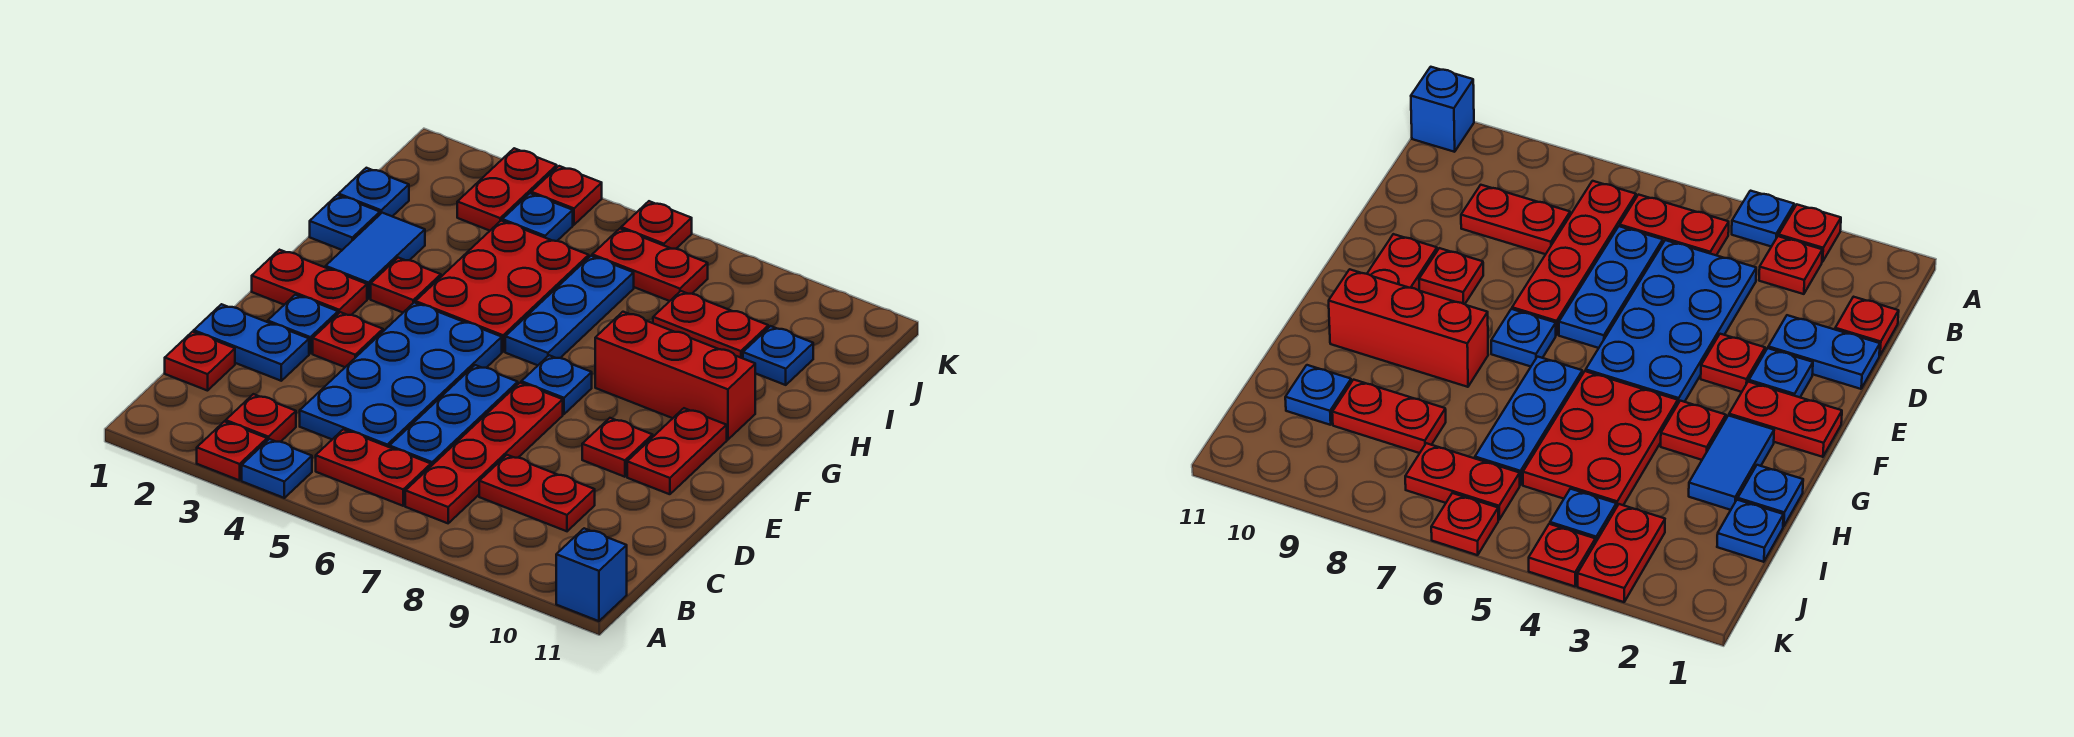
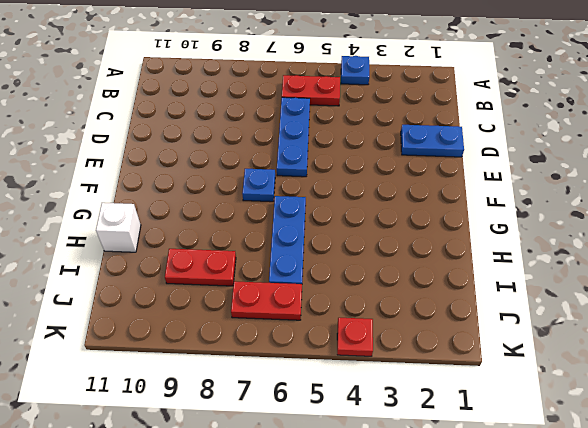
white brick H11 level 1 -> none
none -> red plate A3 level 1
none -> blue brick A11 level 1
none -> red plate B3 level 1
none -> red plate B7:E7 level 1

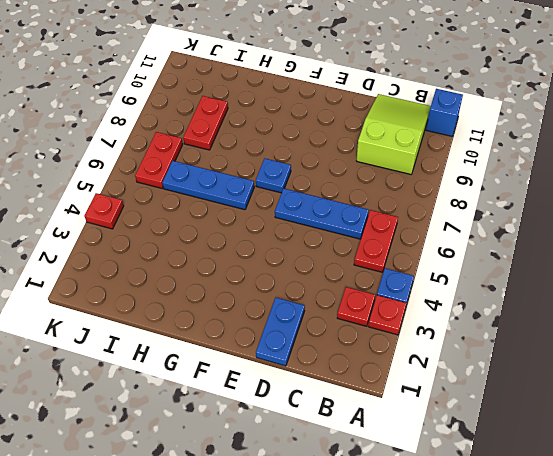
lime slope B9:C11 level 1 top 9 -> red plate C8:C9 level 1
none -> red plate B7:E7 level 1
none -> red plate C1 level 1
none -> blue plate C4:F5 level 1
none -> blue plate E2 level 1

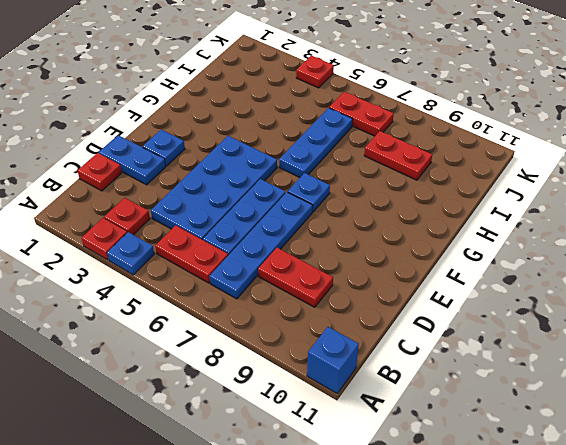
blue plate B7:E7 level 1 -> red plate B7:E7 level 1
none -> red plate E3 level 1
none -> red plate E9 level 1
none -> red plate E10:F10 level 1
none -> red plate F1:F2 level 1

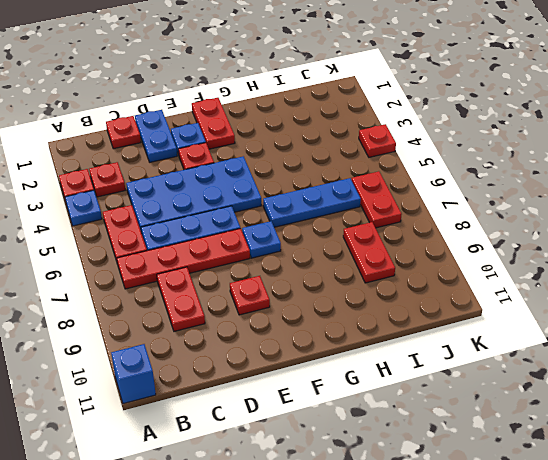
none -> red plate E10:F10 level 1
none -> blue tile G2:H2 level 1
none -> red plate G3 level 1
none -> red plate G4:I5 level 1

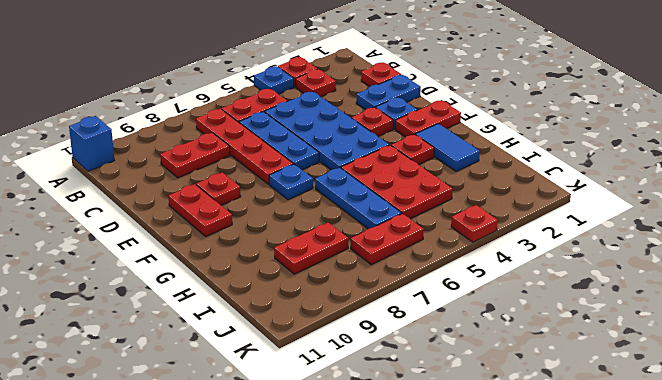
none -> red brick G8:G10 level 1
none -> blue plate H1 level 1
none -> blue plate I1 level 1
none -> blue plate I10 level 1

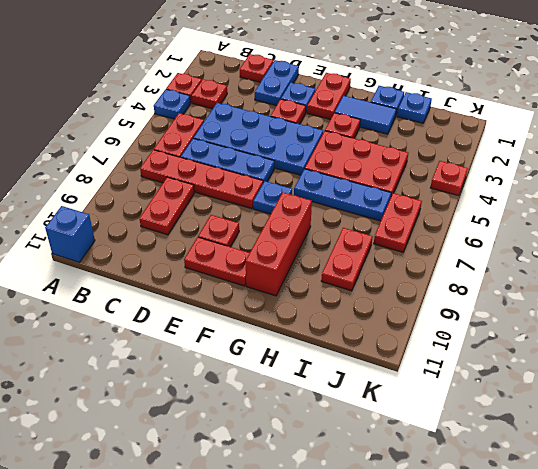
none -> blue plate I10 level 1
none -> red plate J3:K3 level 1
none -> blue plate J4 level 1
none -> red plate K6 level 1

